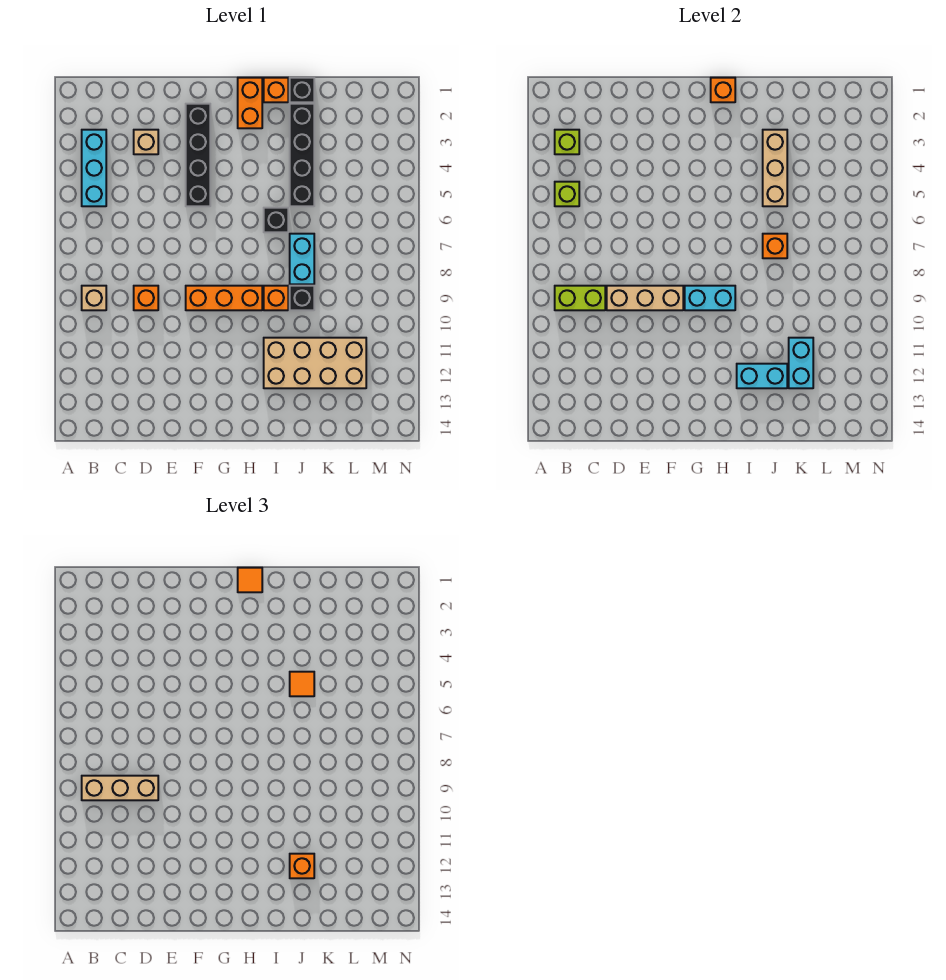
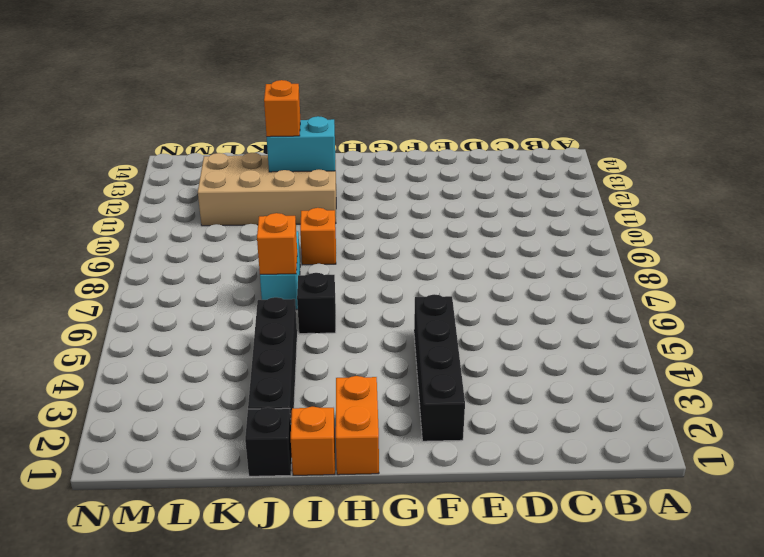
none -> cyan brick B3:B5 level 1
none -> tan brick B9 level 1
none -> tan brick D3 level 1

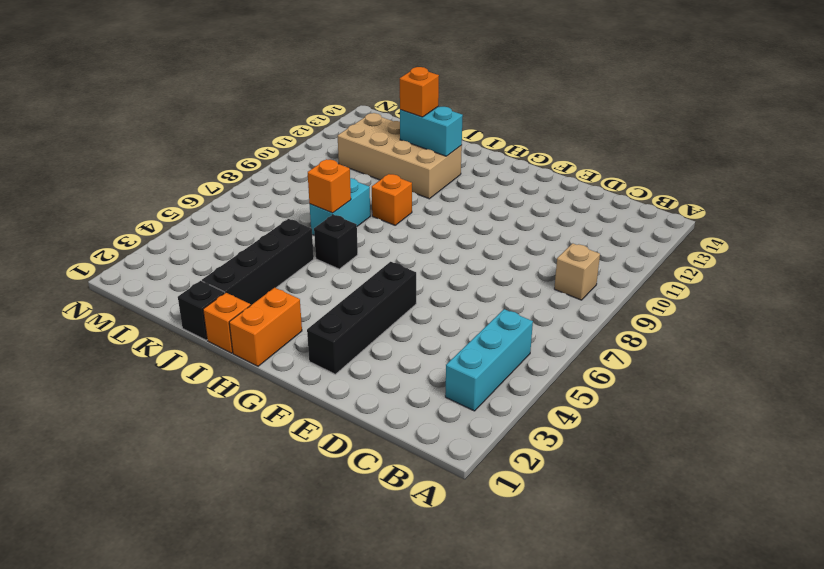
none -> tan brick D3 level 1
none -> orange brick D9 level 1
none -> orange brick F9:H9 level 1

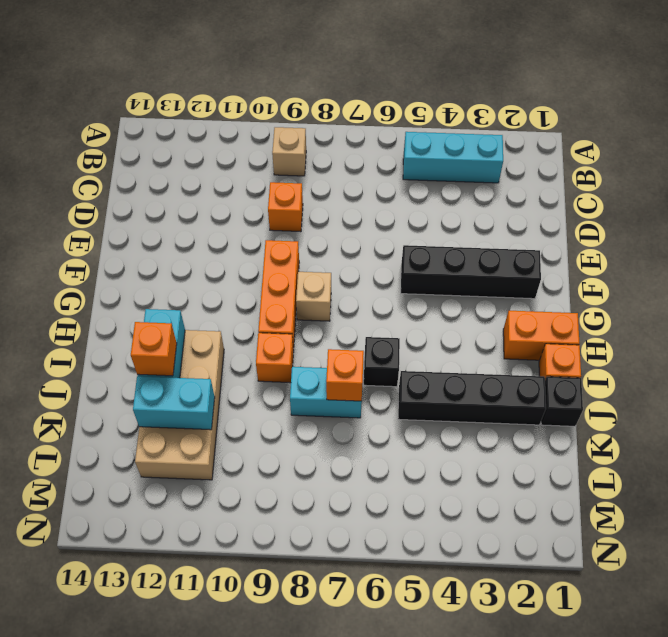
tan brick G8 level 1 -> tan brick D3 level 1
none -> black brick J9 level 1
none -> lime brick B3 level 2
none -> lime brick B5 level 2

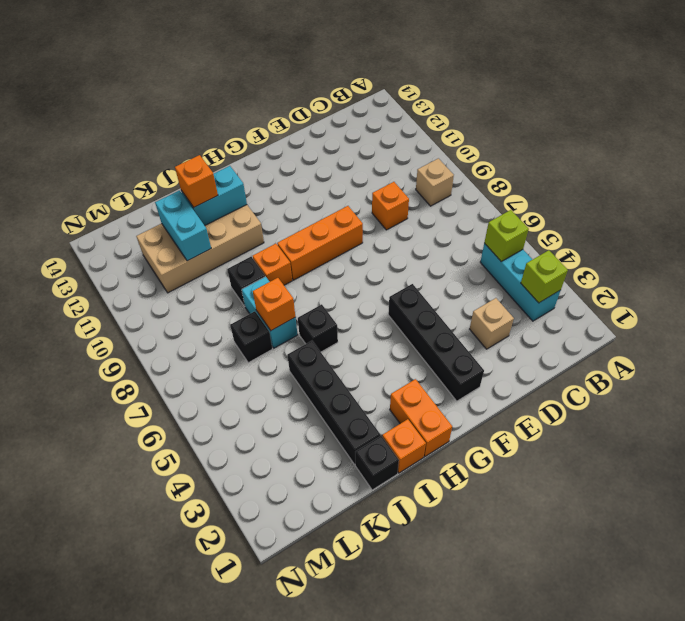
black brick K7 level 1 -> none
none -> lime brick B9:C9 level 2
none -> tan brick D9:F9 level 2
none -> cyan brick G9:H9 level 2

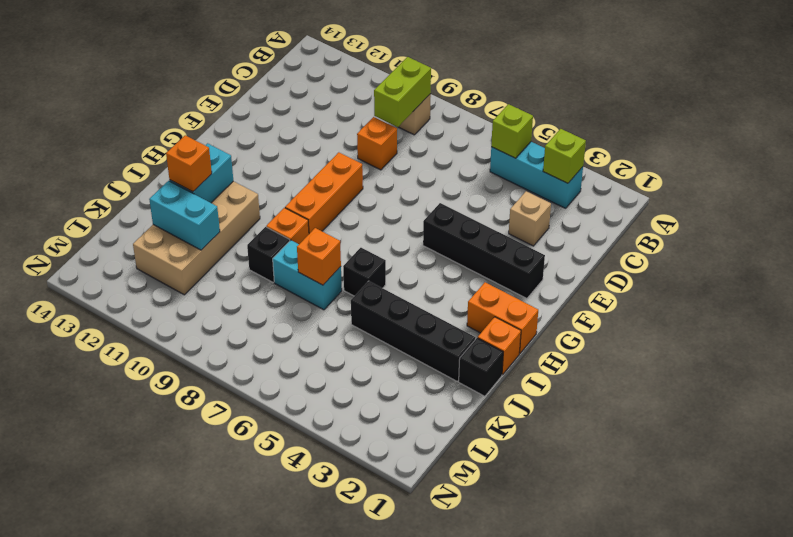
none -> tan brick D9:F9 level 2
none -> cyan brick G9:H9 level 2
none -> orange brick H1 level 2

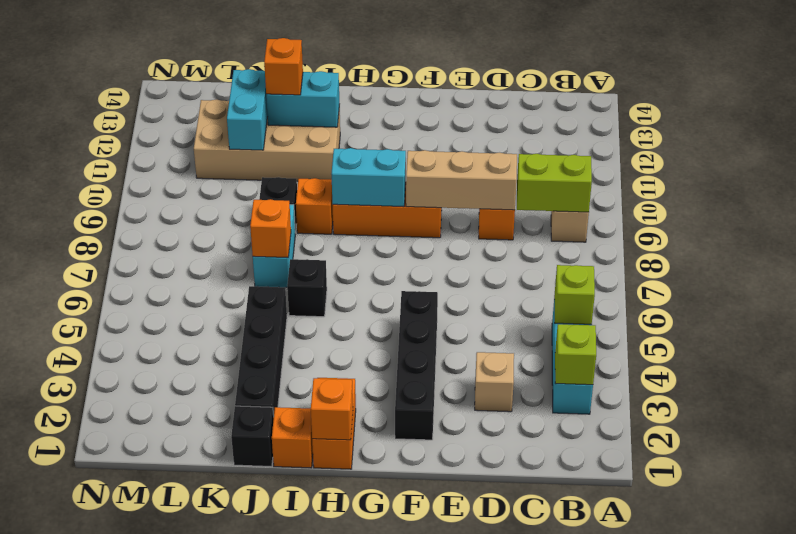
none -> tan brick J3:J5 level 2
none -> tan brick B9:D9 level 3
none -> orange tile H1 level 3

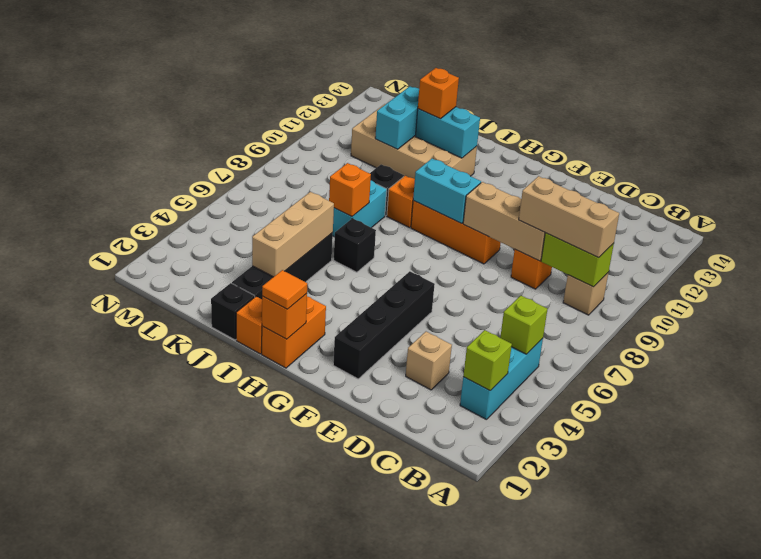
none -> orange tile J5 level 3

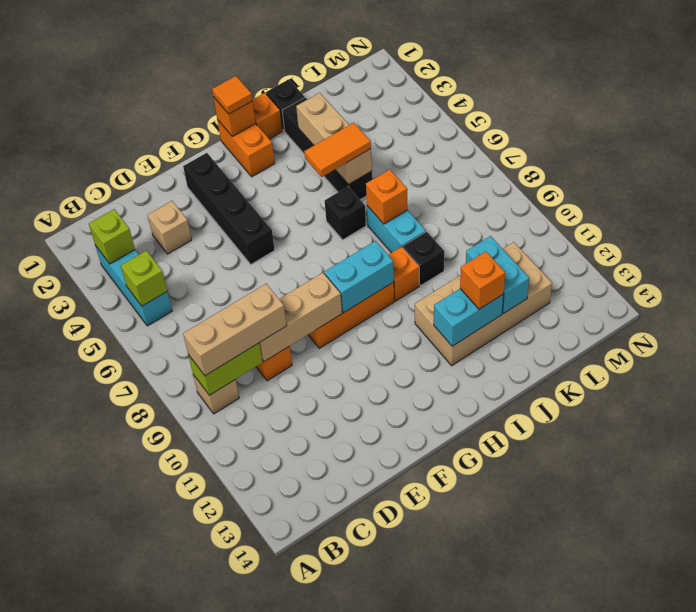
orange tile I5:J5 level 3 -> orange tile J5 level 3

